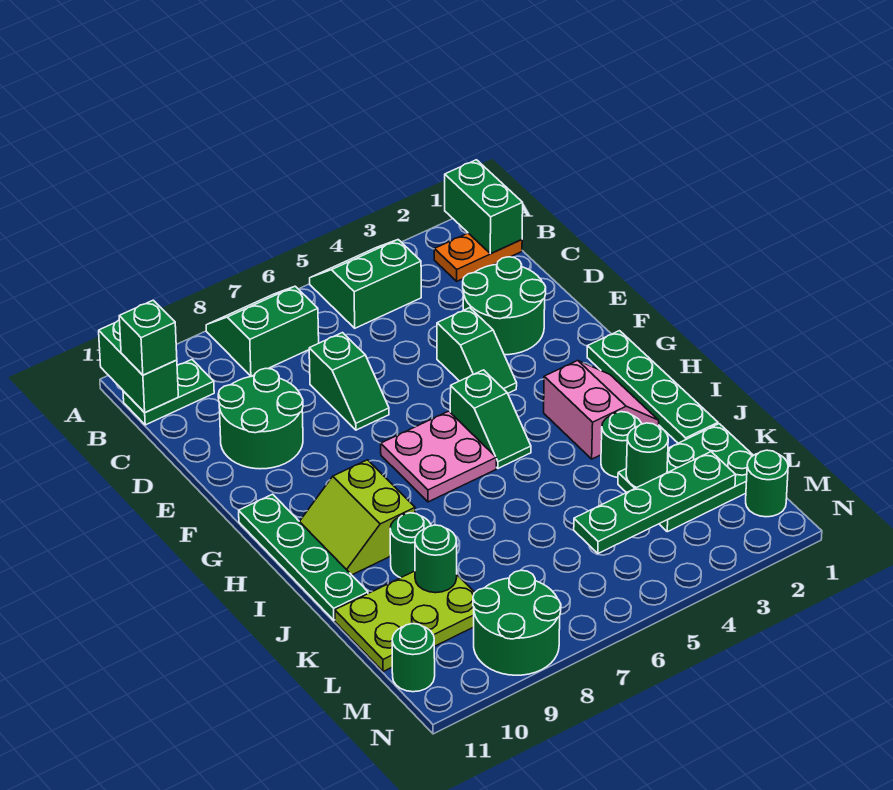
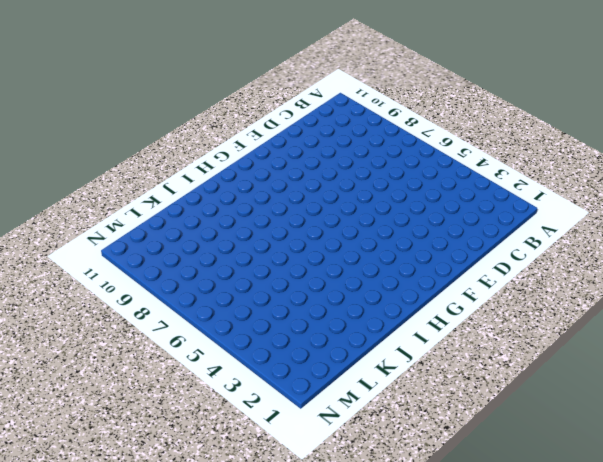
none -> green slope A4:B5 level 1 top B
none -> green slope A7:B8 level 1 top B
none -> orange plate B1:B2 level 1

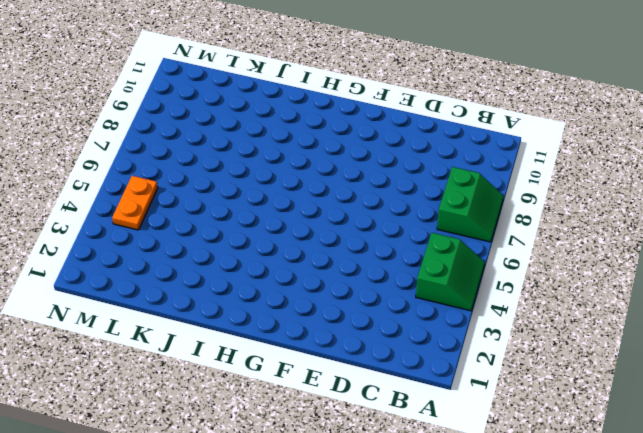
orange plate M4:M5 level 1 -> orange plate B1:B2 level 1
none -> green plate B10:B11 level 1
none -> green round brick D2:E3 level 1
none -> green slope D7:E7 level 1 top D

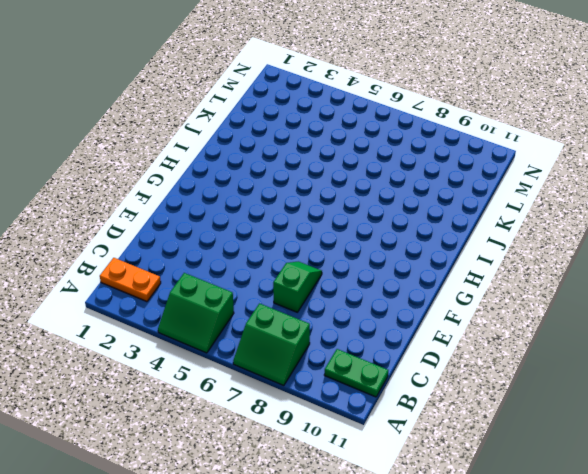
none -> green round brick D2:E3 level 1
none -> green round brick D9:E10 level 1
none -> green slope E4:F4 level 1 top E

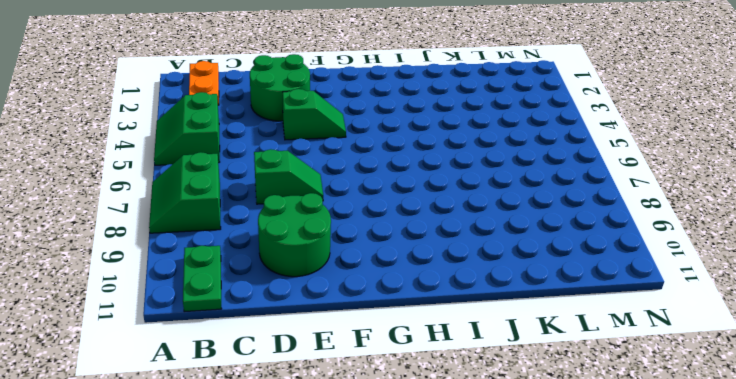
none -> green plate G1:J1 level 1
none -> green slope G5:H5 level 1 top G
none -> pink plate G6:H7 level 1

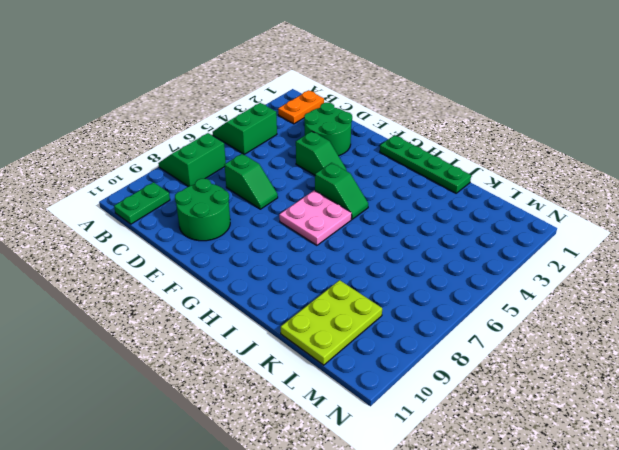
none -> green plate G11:J11 level 1
none -> pink slope H2:I3 level 1 top 3
none -> lime slope H9:I10 level 1 top 9

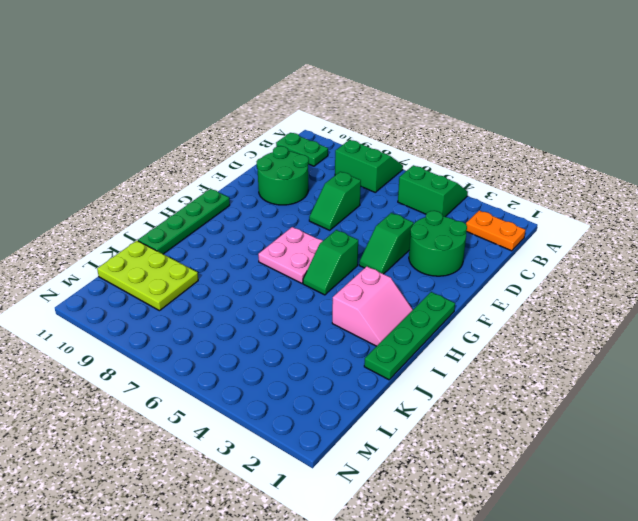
none -> lime slope H9:I10 level 1 top 9
none -> green round brick J3 level 1
none -> green round brick J9 level 1

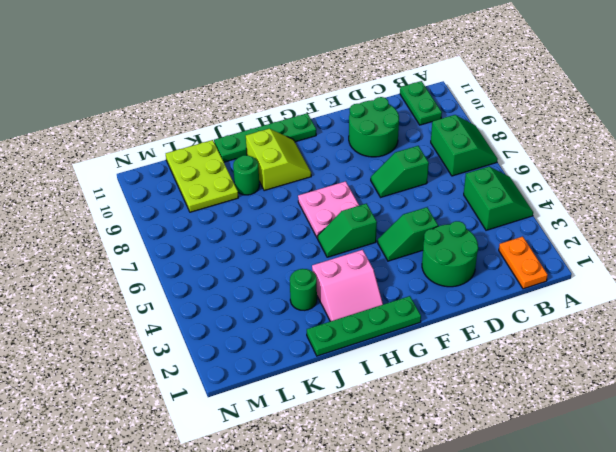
lime slope H9:I10 level 1 top I -> lime slope H9:I10 level 1 top 9
none -> green plate K1:L3 level 1
none -> green round brick M1 level 1
none -> green round brick M8:N9 level 1

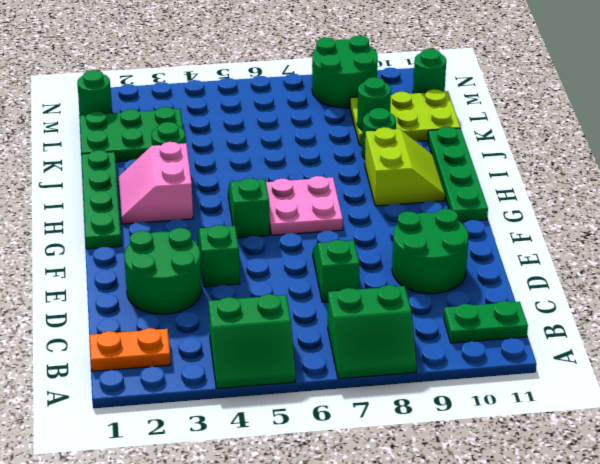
none -> green brick A1:B1 level 2
none -> green brick A11:B11 level 2
none -> green round brick K3 level 2

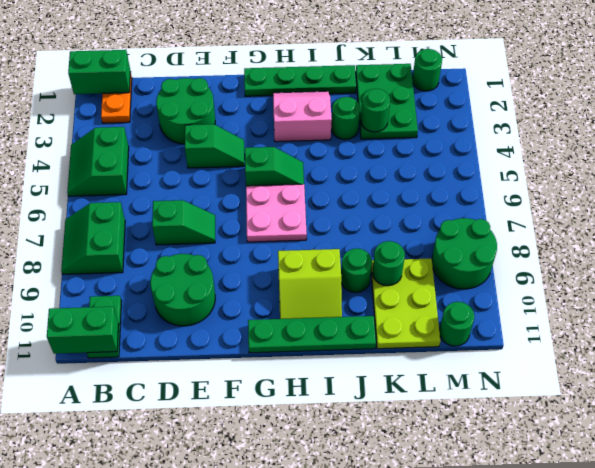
none -> green plate L2:L5 level 2
none -> green brick B11 level 3

